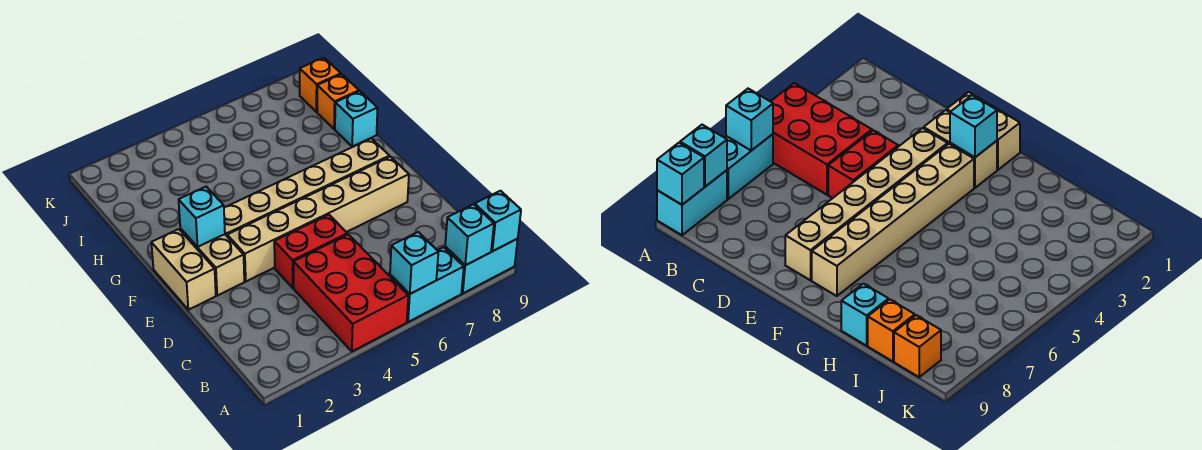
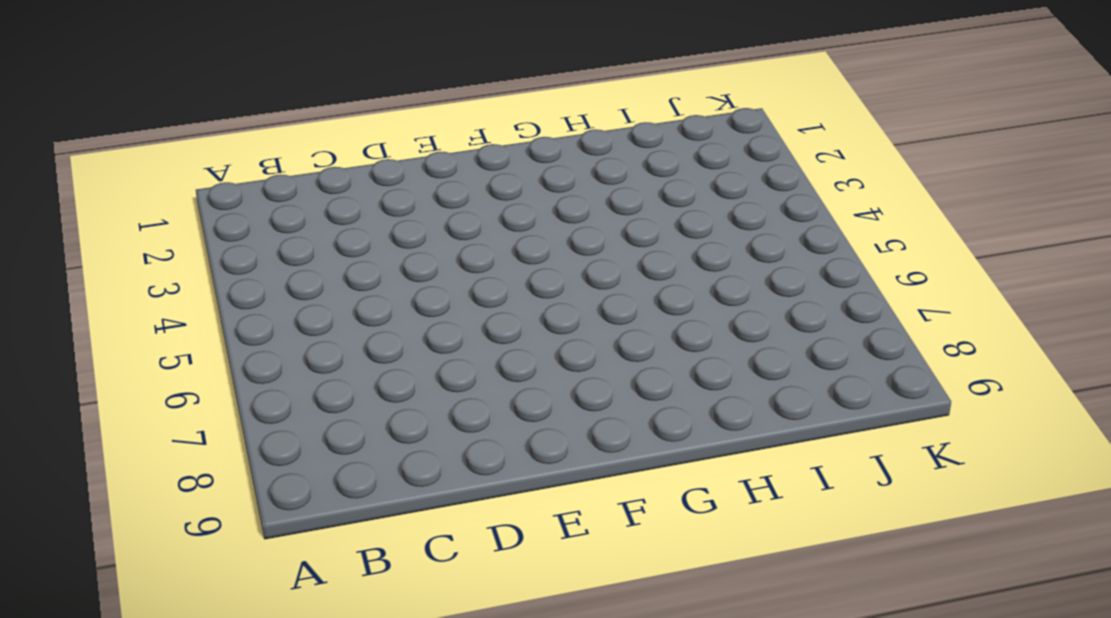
none -> red brick A4:C5 level 1
none -> cyan brick A6:A7 level 1
none -> cyan brick A8:A9 level 1

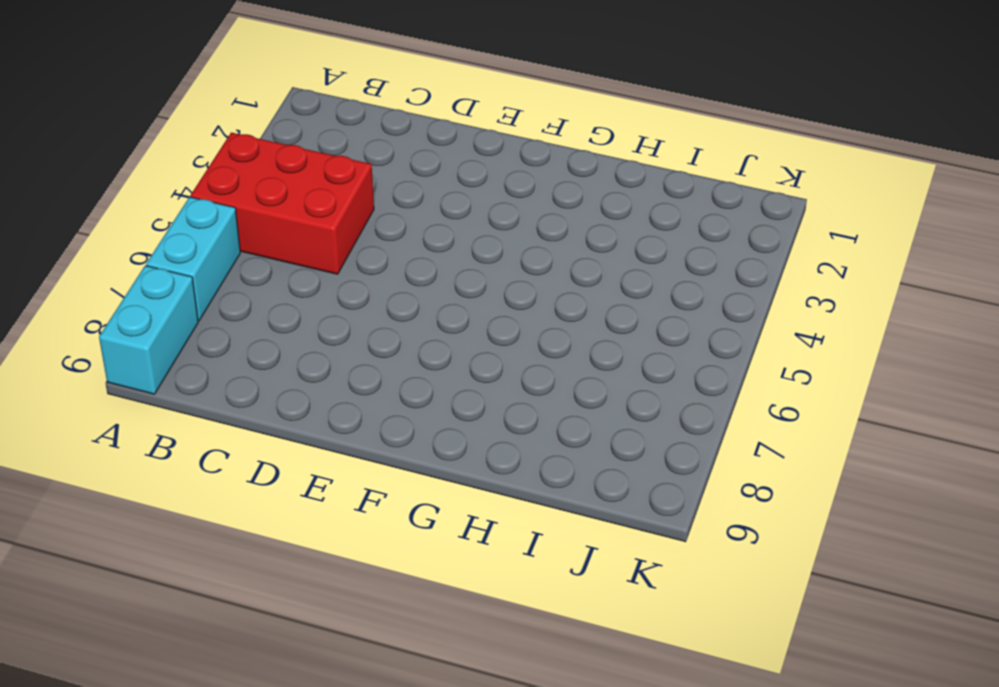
none -> red brick D4:D5 level 1
none -> tan brick E1:F1 level 1
none -> tan brick E2:F2 level 1

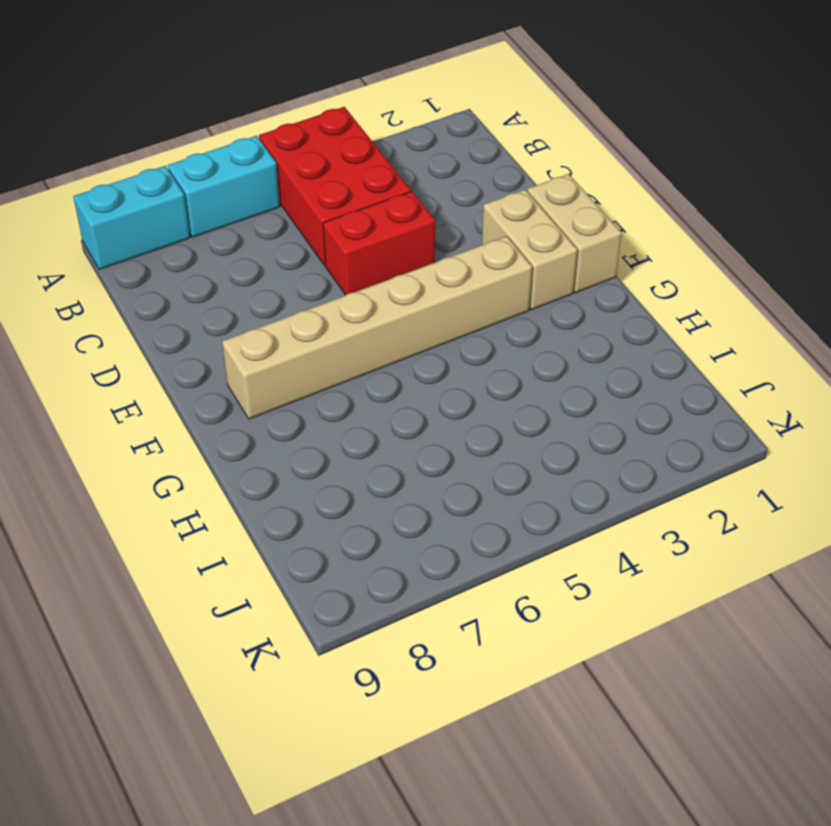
none -> tan brick E3:E8 level 1
none -> cyan brick H9 level 1
none -> orange brick I9 level 1

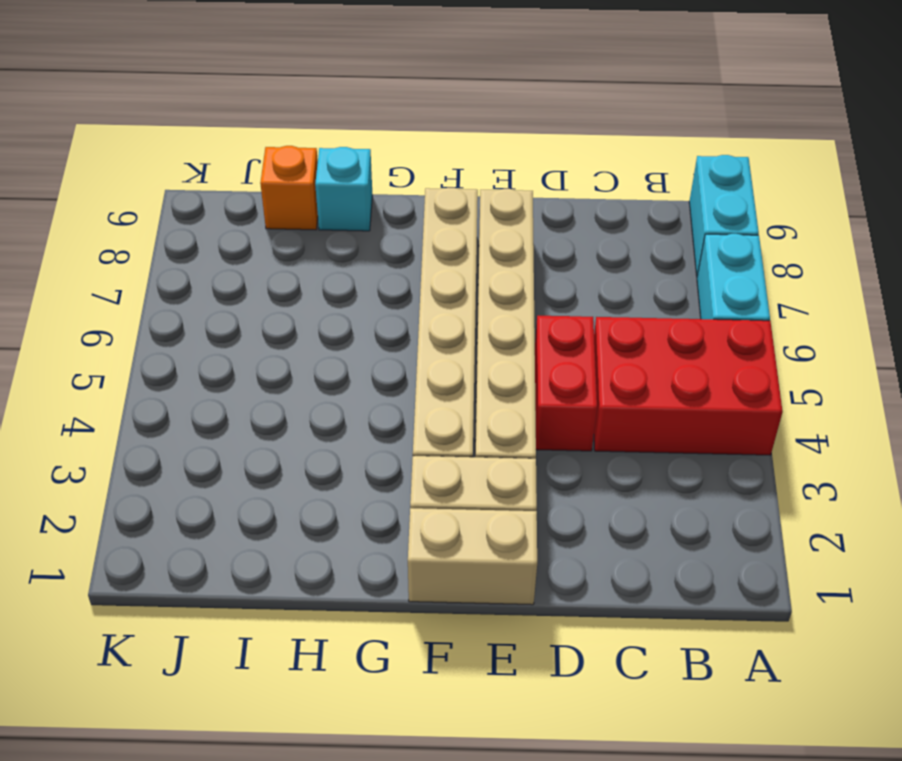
none -> orange brick J9 level 1
none -> cyan brick A6 level 2
none -> cyan brick A8 level 2

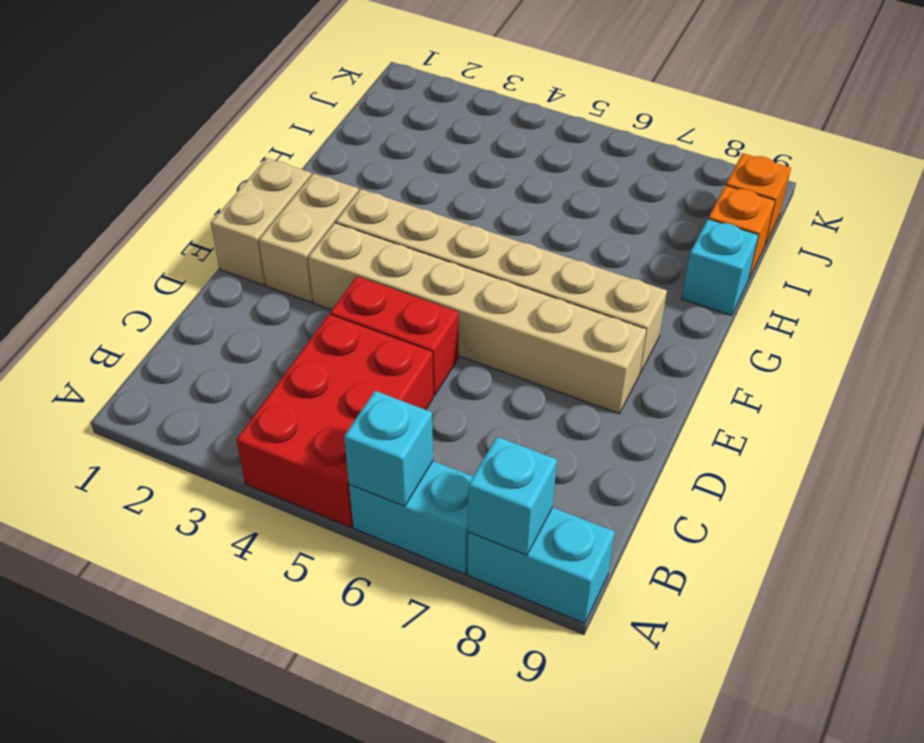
none -> cyan brick A9 level 2
none -> cyan brick F2 level 2

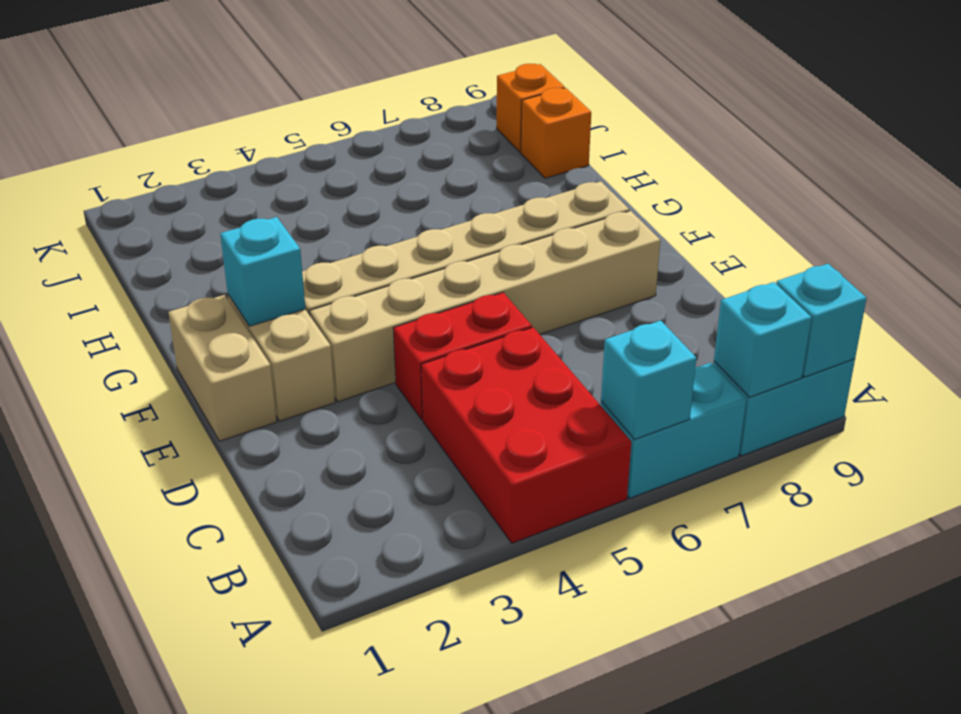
none -> cyan brick H9 level 1

